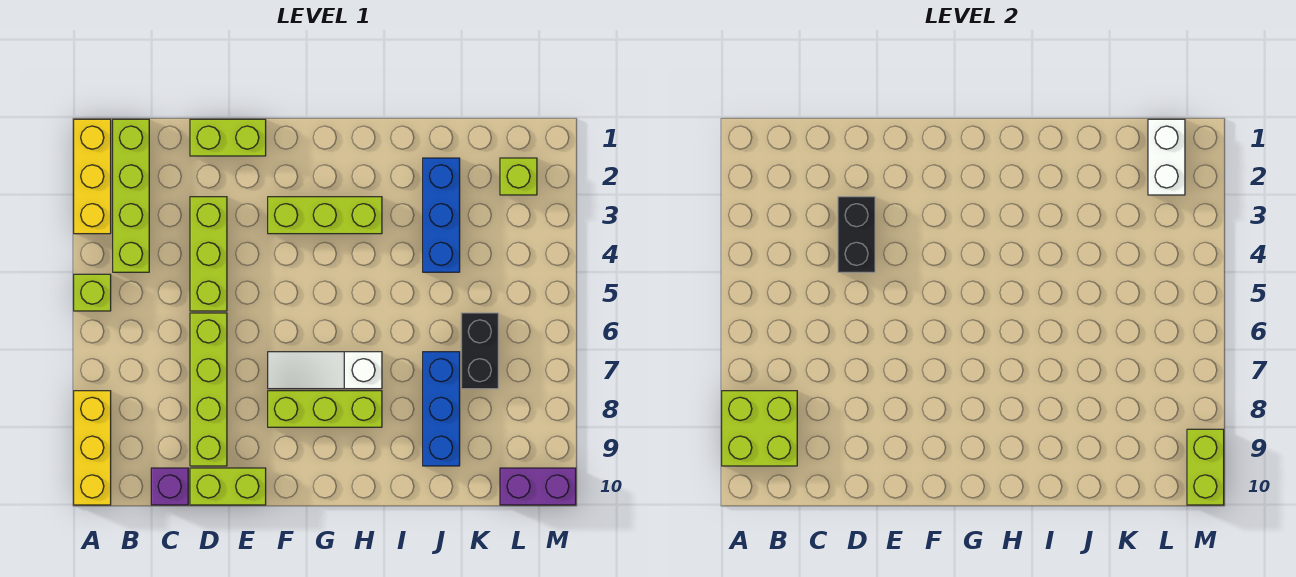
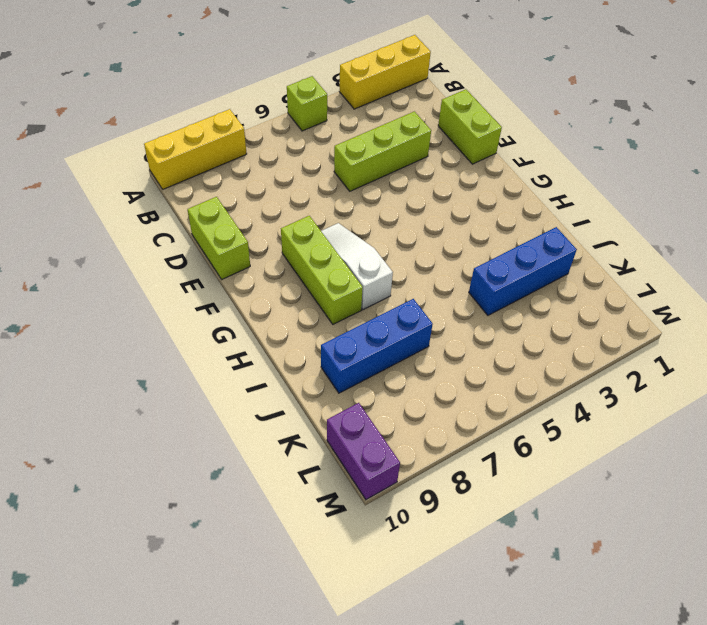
none -> lime brick B1:B4 level 1
none -> purple brick C10 level 1
none -> lime brick D6:D9 level 1

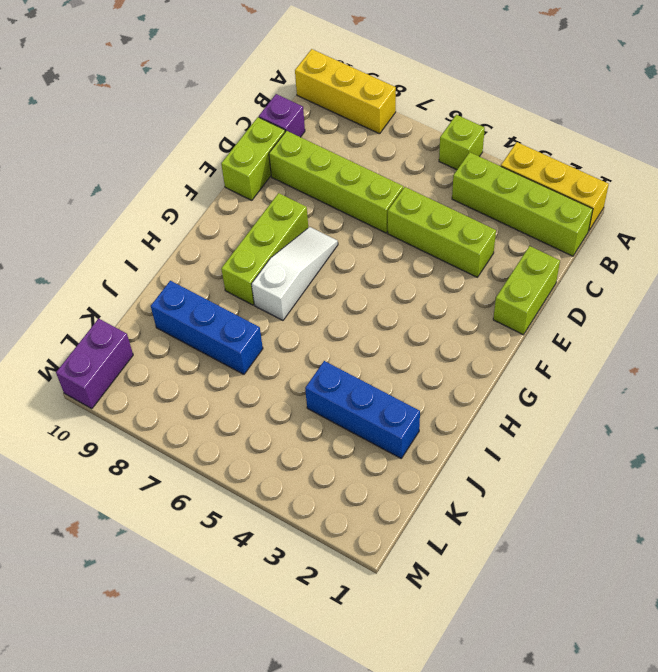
none -> lime brick F3:H3 level 1
none -> black brick K6:K7 level 1
none -> lime brick L2 level 1

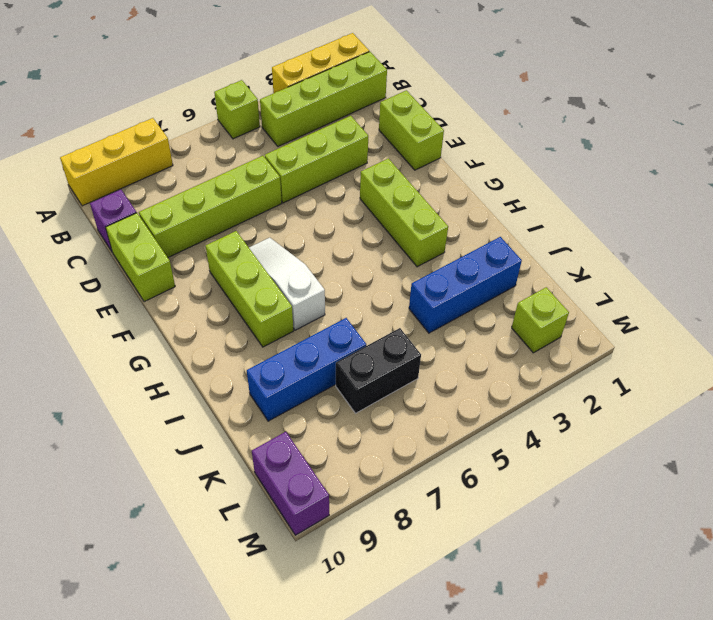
none -> lime brick A8:B9 level 2
none -> black brick D3:D4 level 2
none -> white brick L1:L2 level 2

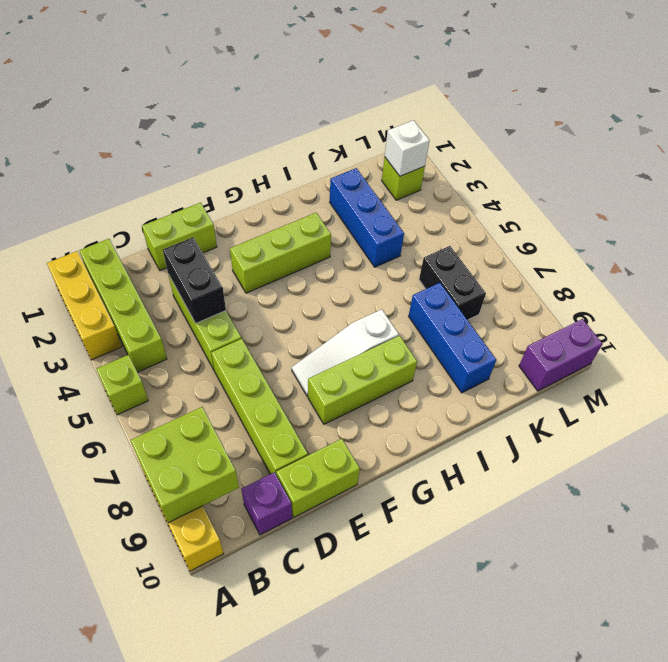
white brick L2 level 2 -> white brick L1:L2 level 2
none -> lime brick M9:M10 level 2

